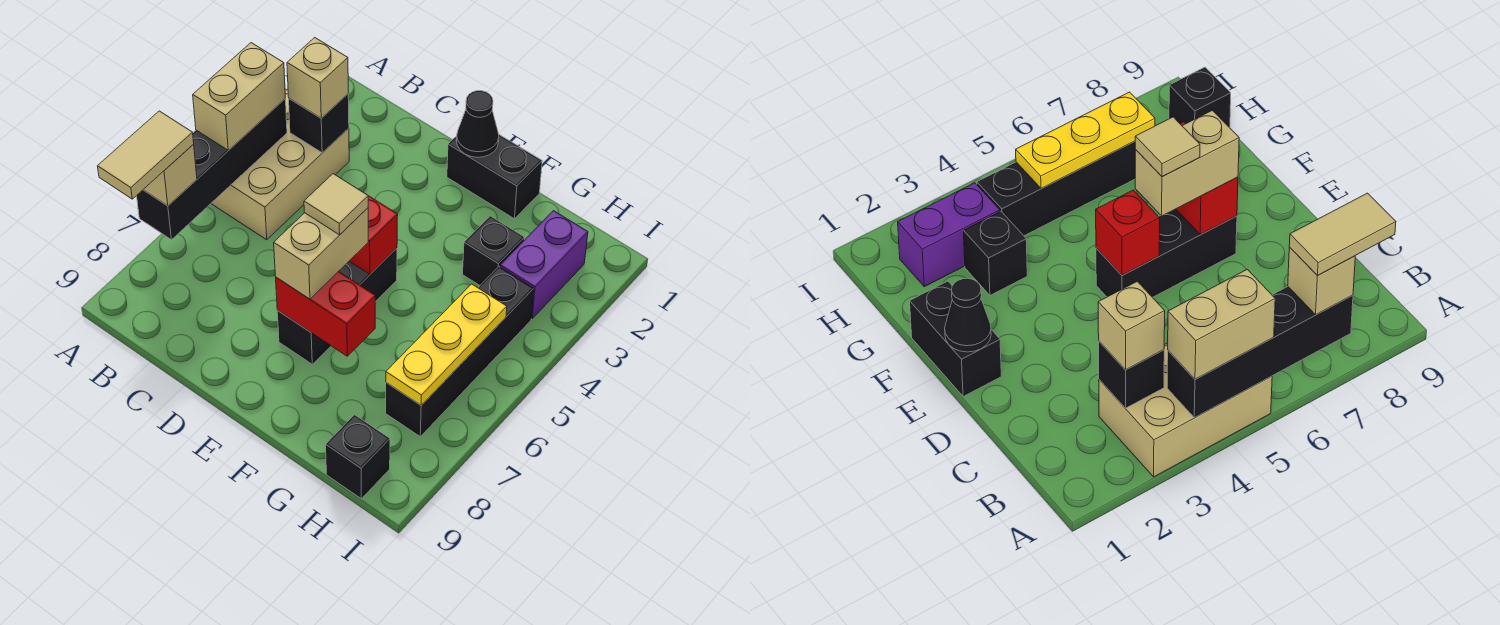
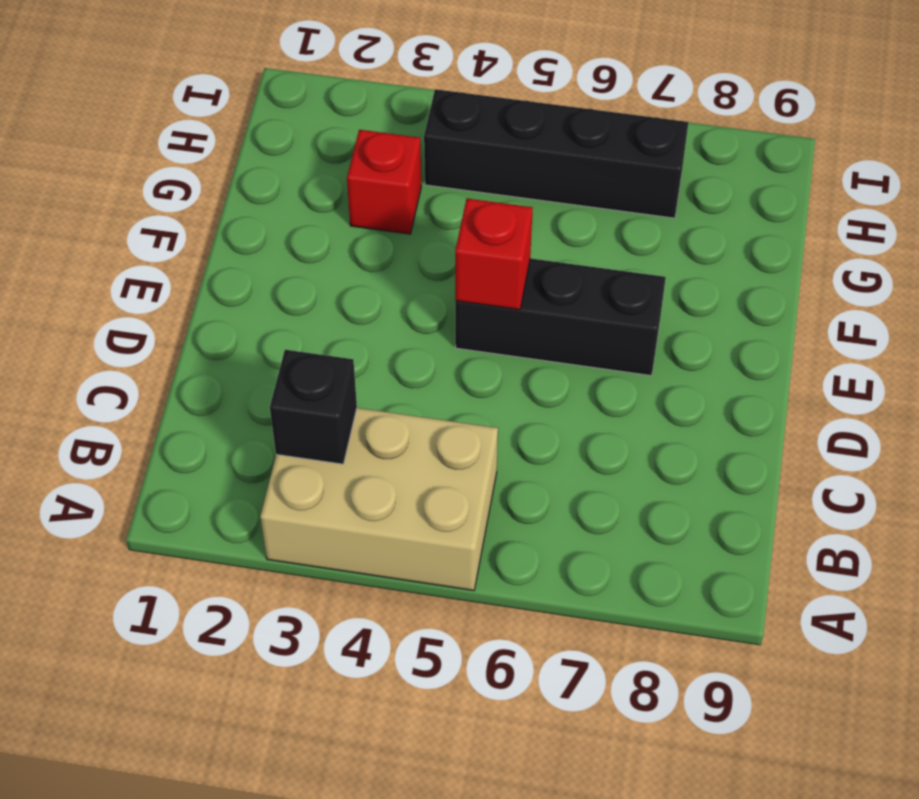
red brick G3 level 1 -> black brick G3 level 1
none -> black brick E1:F1 level 1
none -> purple brick H2:H3 level 1
none -> black brick H9 level 1

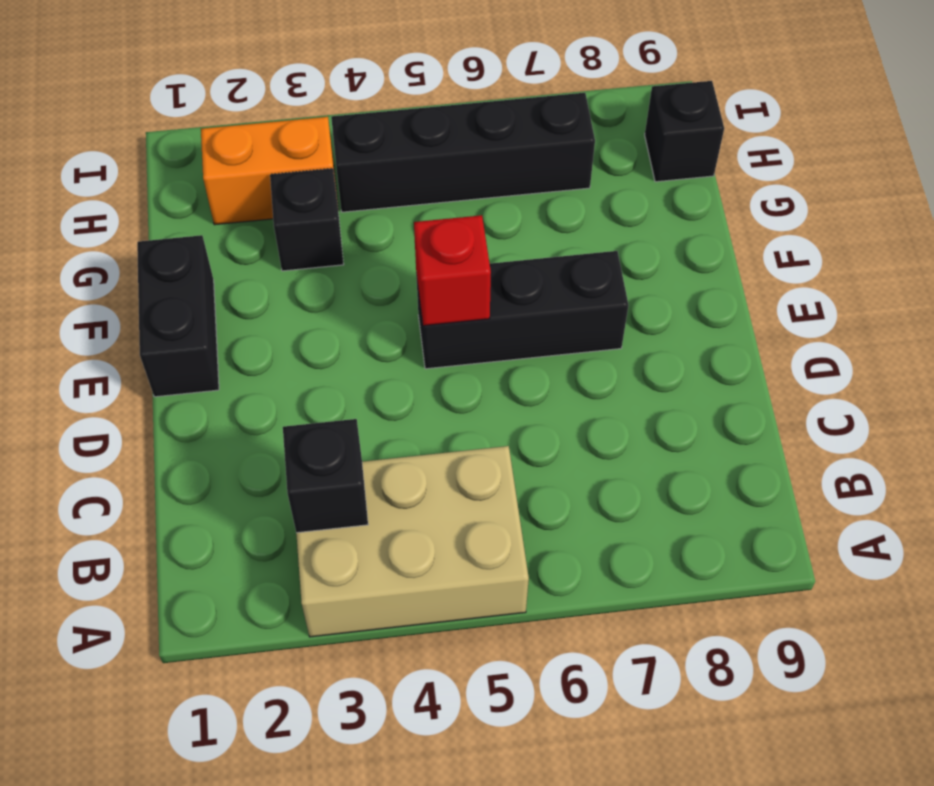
orange brick H2:H3 level 1 -> purple brick H2:H3 level 1
none -> black brick A4:A7 level 2
none -> black cone E1 level 2
none -> red brick E7:F7 level 2

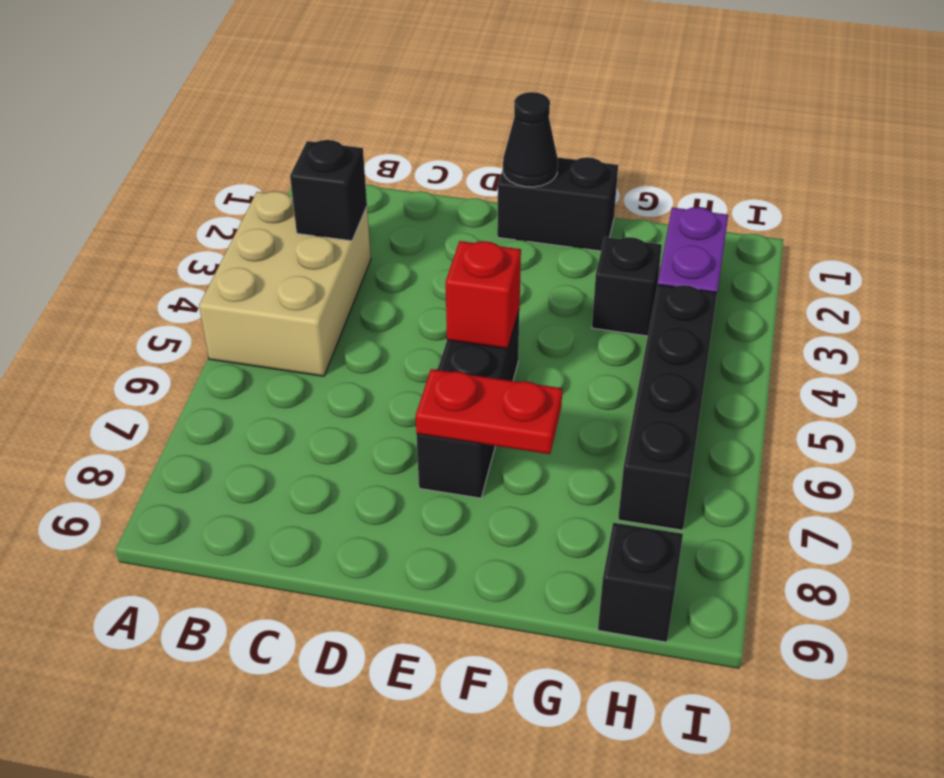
red plate E7:F7 level 2 -> red brick E7:F7 level 2
none -> black brick A4:A7 level 2
none -> yellow plate H5:H7 level 2
none -> tan brick A4:A5 level 3

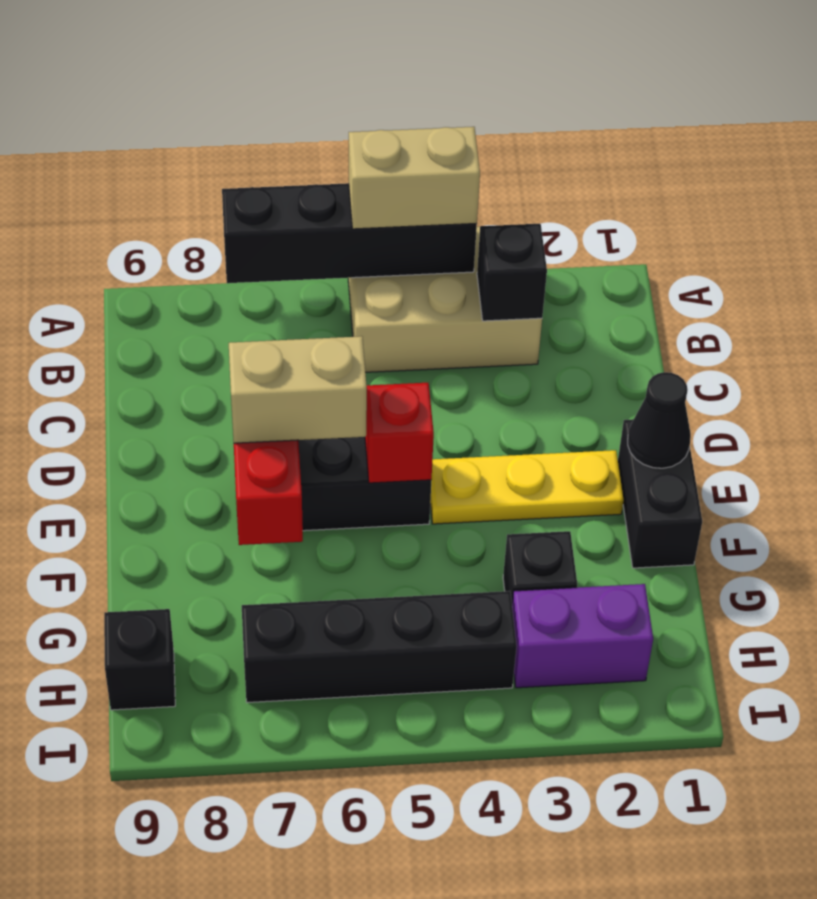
yellow plate E2:E4 level 1 -> yellow plate H5:H7 level 2
none -> tan brick A7 level 3
none -> tan brick B3 level 3
none -> tan tile A7:A8 level 4

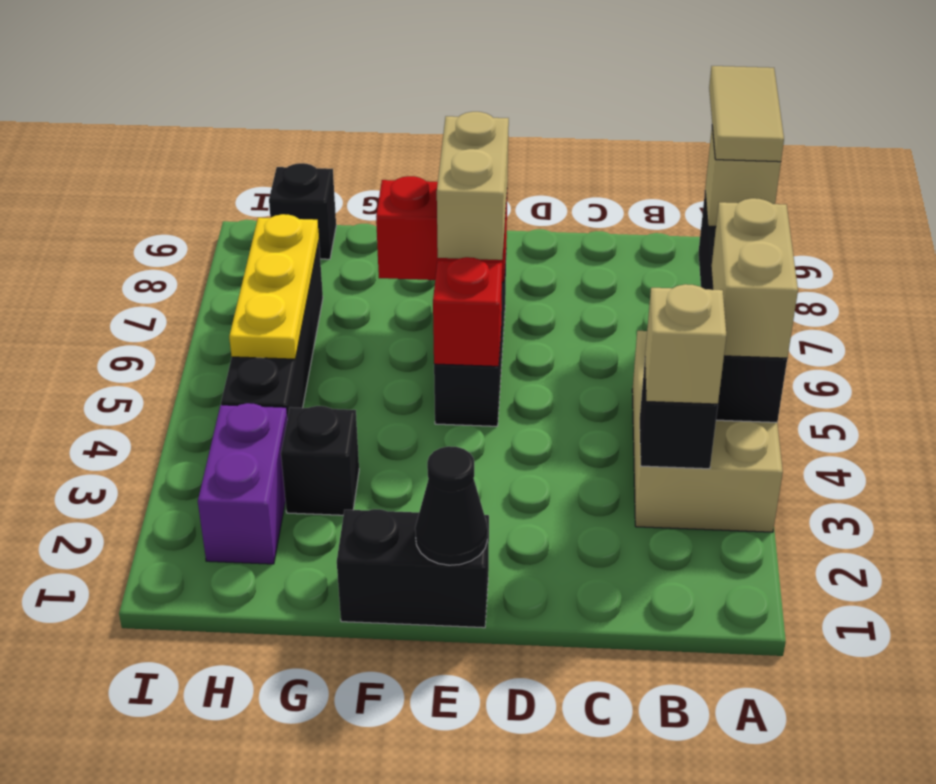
none -> tan tile E6 level 4

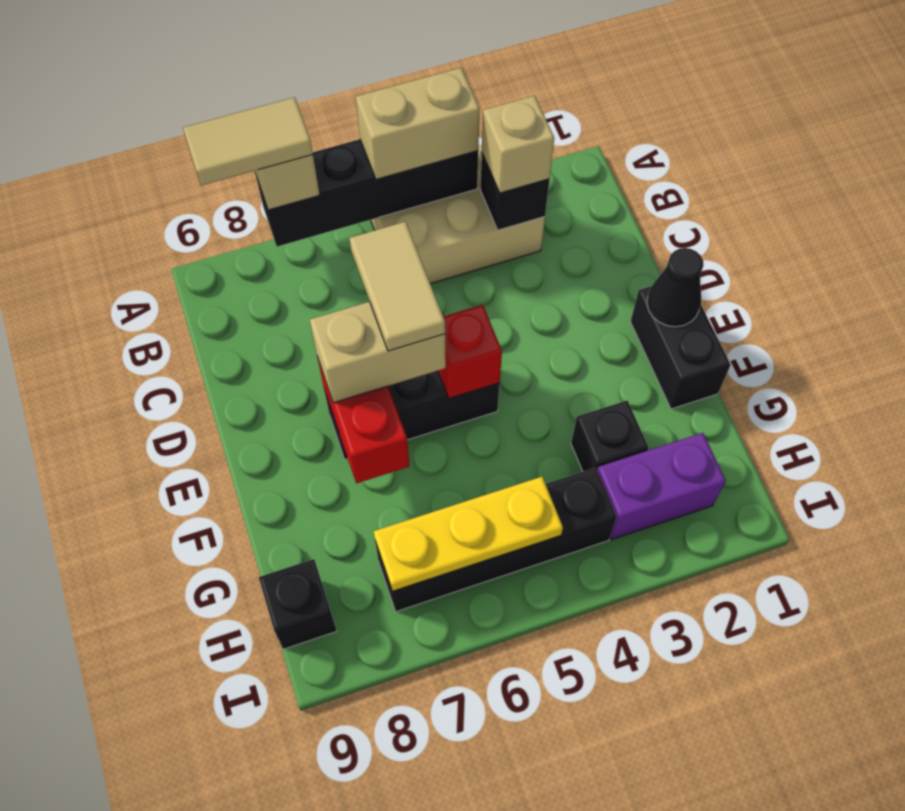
tan tile D6:E6 level 4 -> tan tile E6 level 4

